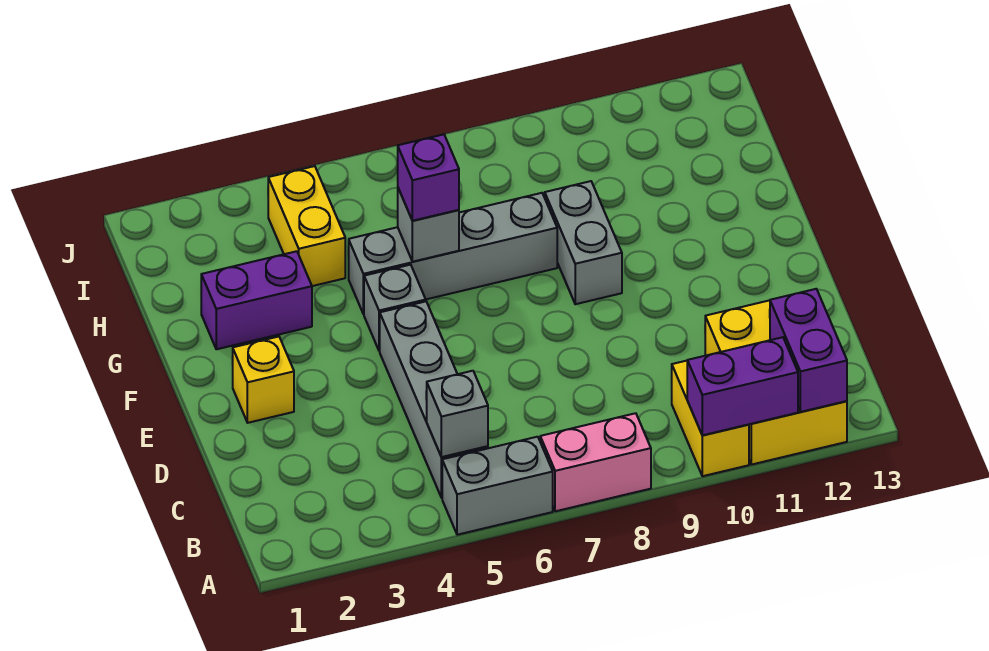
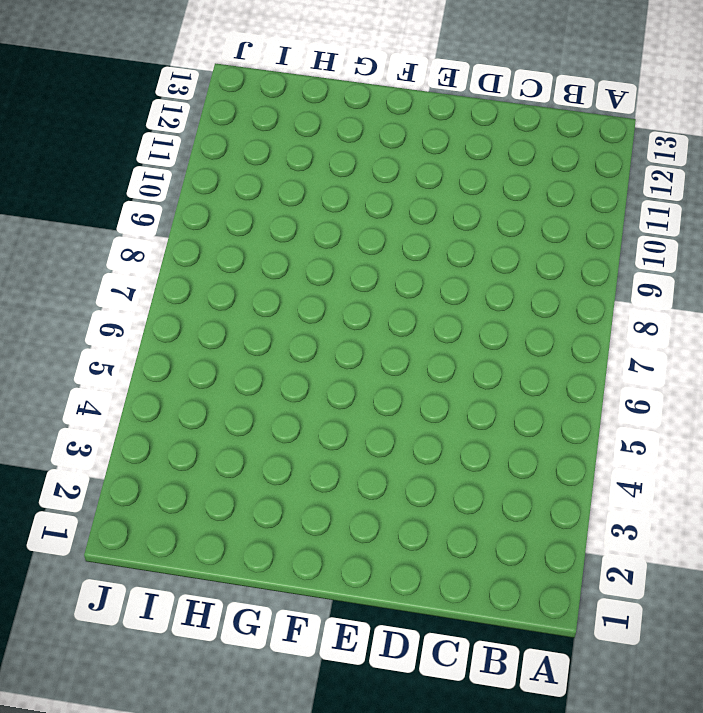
none -> grey brick A5:A6 level 1
none -> pink brick A7:A8 level 1
none -> yellow brick A10:B10 level 1

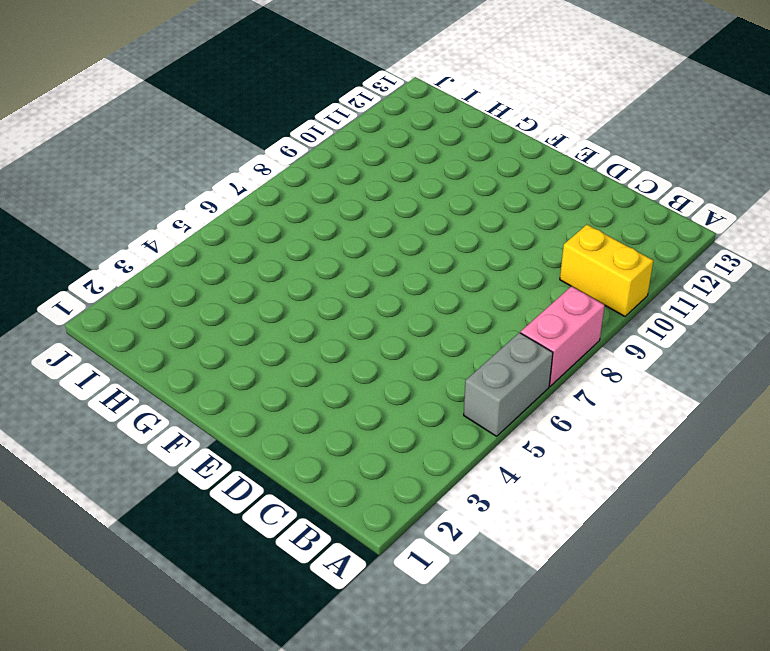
none -> yellow brick A11:C12 level 1
none -> grey brick B5:E5 level 1
none -> yellow brick E2 level 1

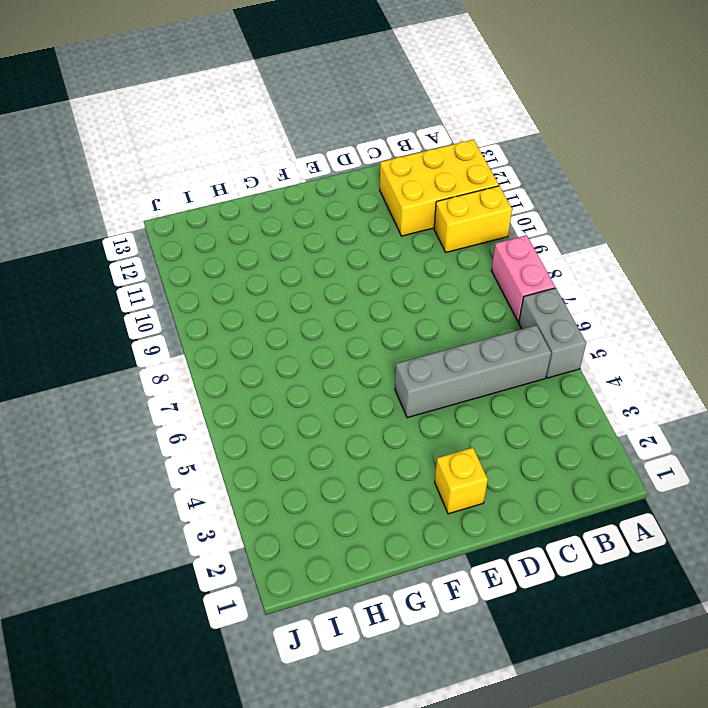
none -> grey brick F5 level 1
none -> grey brick F9:G9 level 1
none -> purple brick G2:G3 level 1

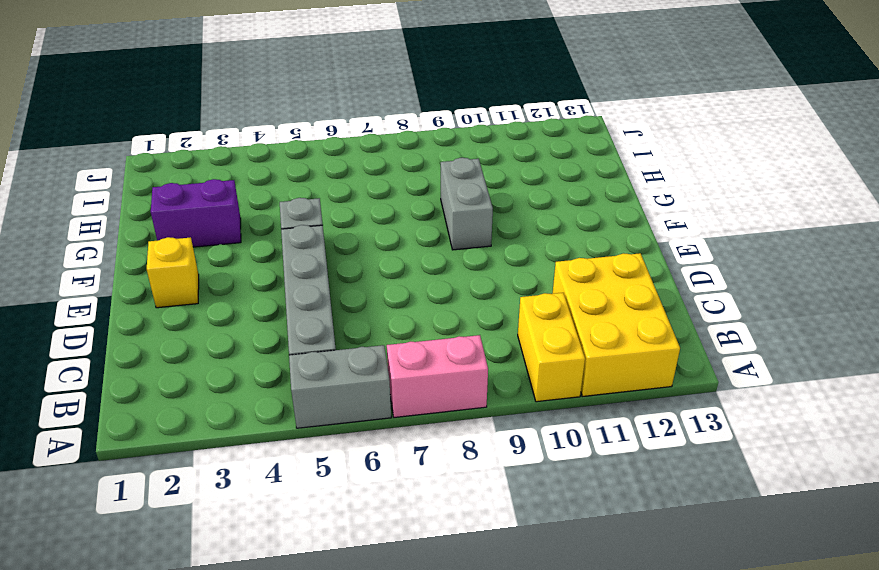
none -> grey brick G5:G8 level 1
none -> yellow brick H4:I4 level 1
none -> purple brick A10:A11 level 2

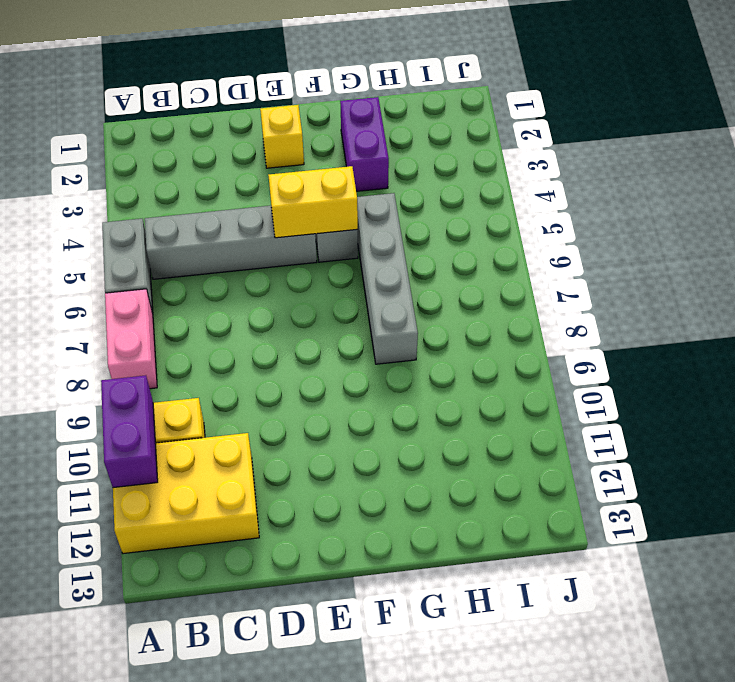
yellow brick E5:F5 level 2 -> yellow brick H4:I4 level 1
none -> grey brick F9:G9 level 1
none -> purple brick A12:B12 level 2
none -> grey brick B5 level 2

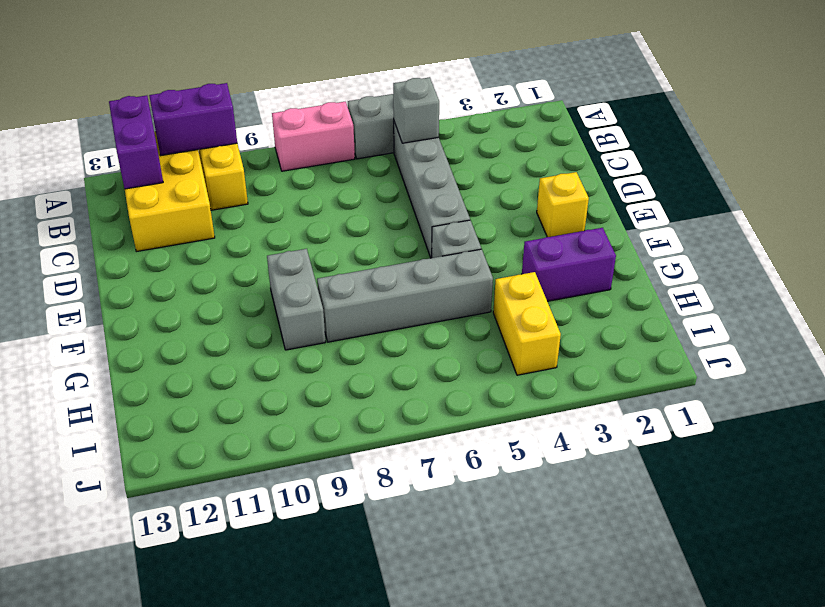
none -> grey brick G6 level 2
none -> purple brick G6 level 3

